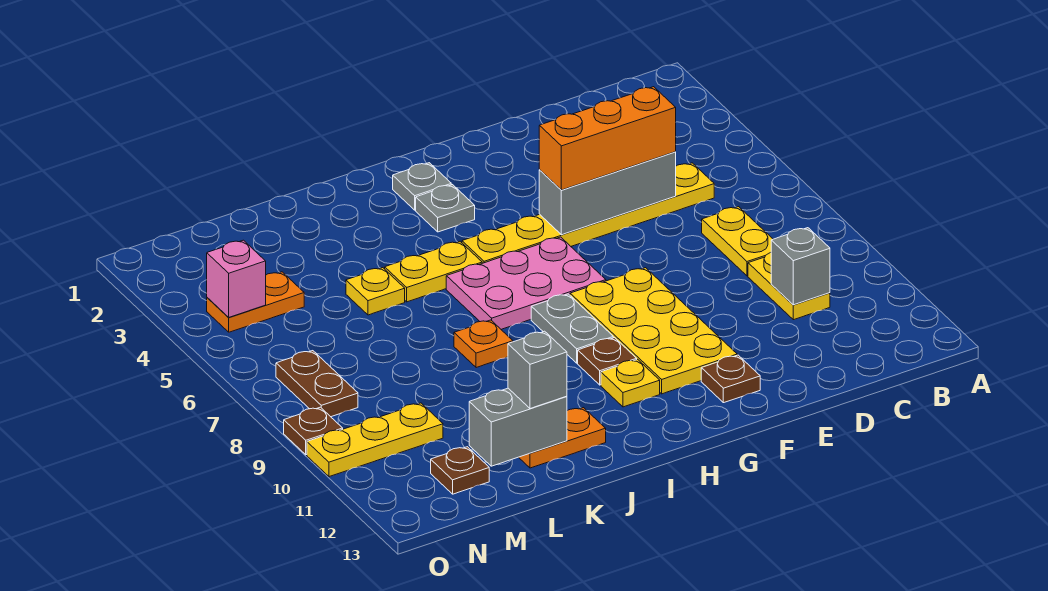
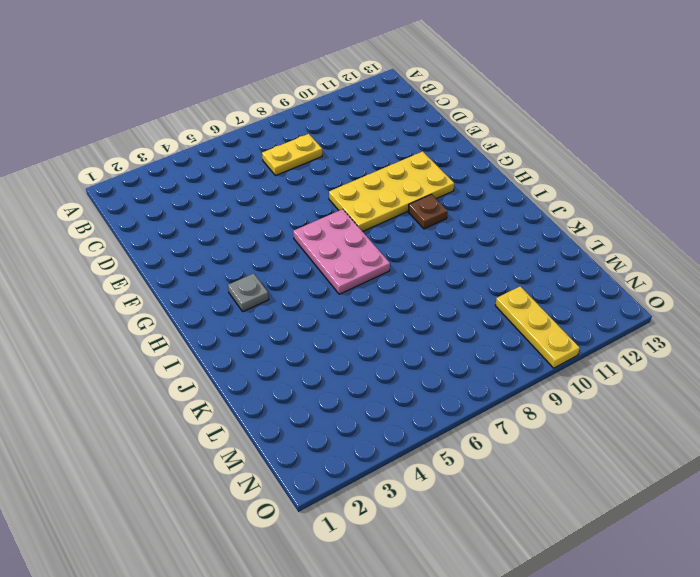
none -> yellow plate C5:H5 level 1
none -> yellow plate C9:C10 level 1
none -> brown plate F12 level 1

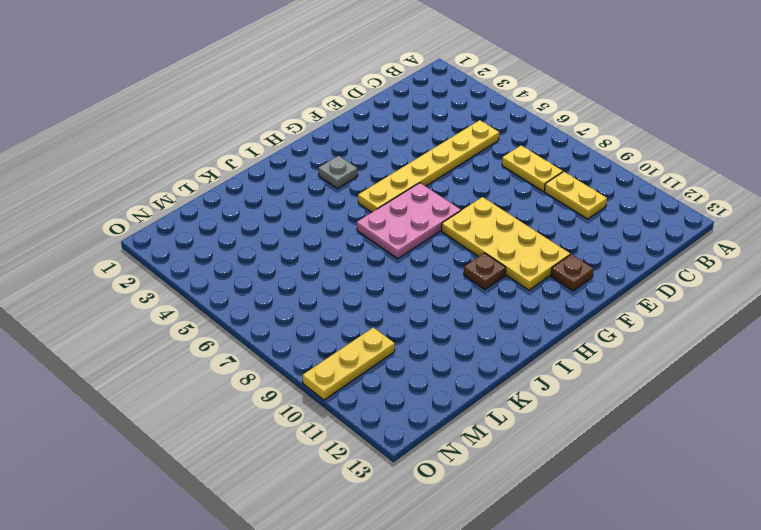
none -> grey plate H2 level 1
none -> grey plate H8:H9 level 1
none -> yellow plate H11 level 1

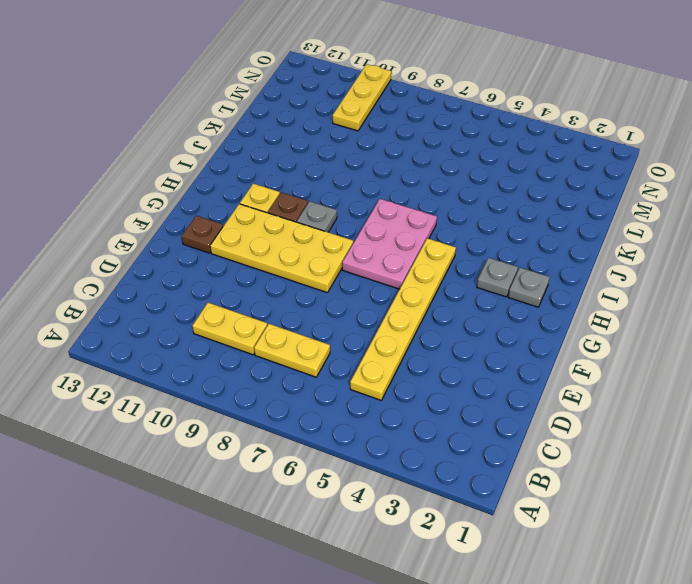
grey plate H9 level 1 -> grey plate H8:H9 level 1
none -> yellow plate I5:J5 level 1
none -> orange plate J8 level 1
none -> orange plate J12:K12 level 1

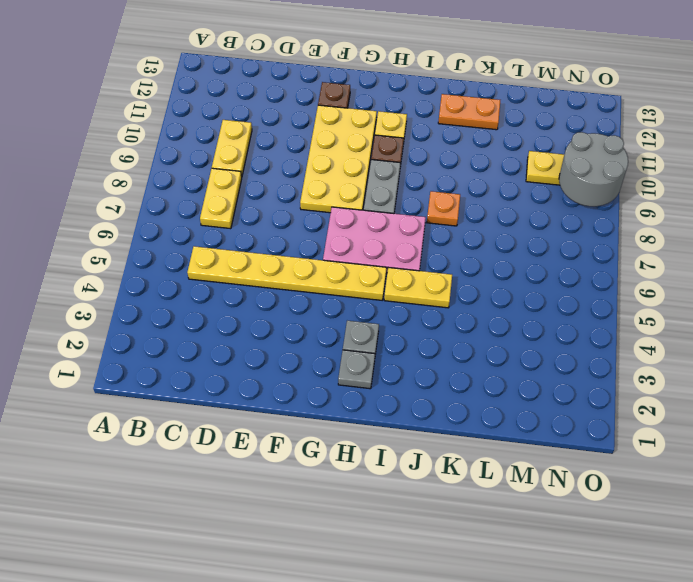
grey round brick N9:O10 level 2 -> none
none -> yellow plate K5 level 1
none -> orange plate M4:N4 level 1
none -> brown plate M12 level 1

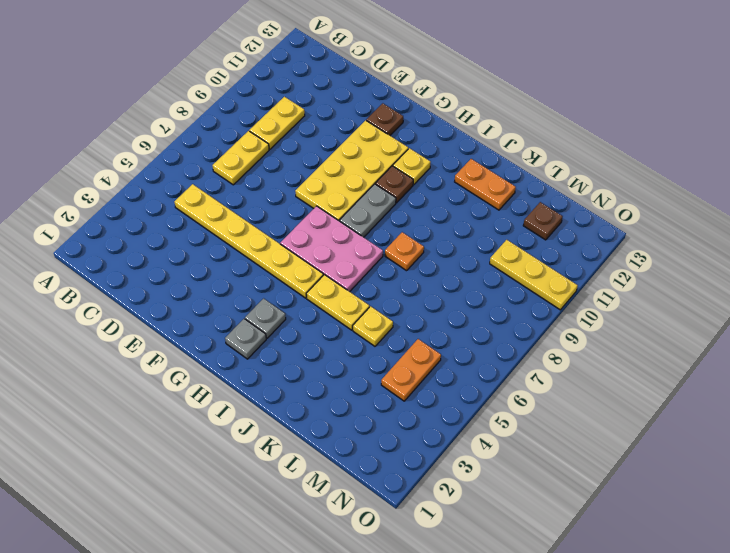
orange plate M4:M5 level 1 -> orange plate M4:N4 level 1
none -> brown plate N7:N8 level 1
none -> brown plate O9 level 1
none -> grey brick C10 level 2

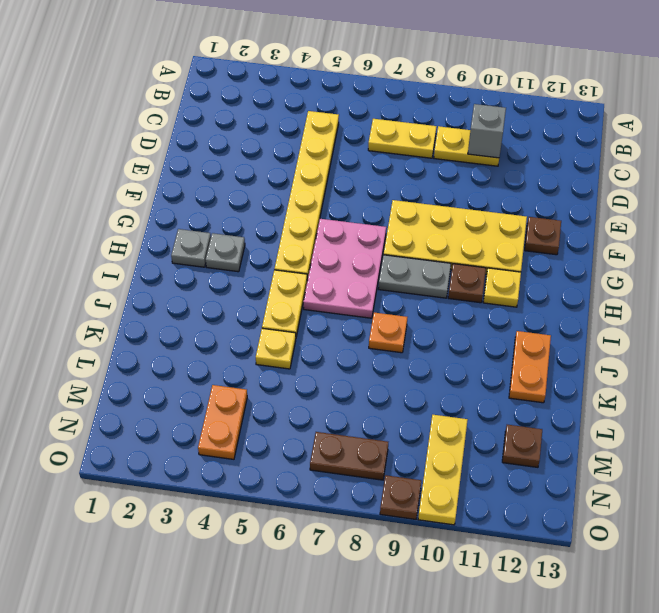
none -> grey brick D5:F5 level 2
none -> grey brick K12:L12 level 2
none -> pink brick N4 level 2

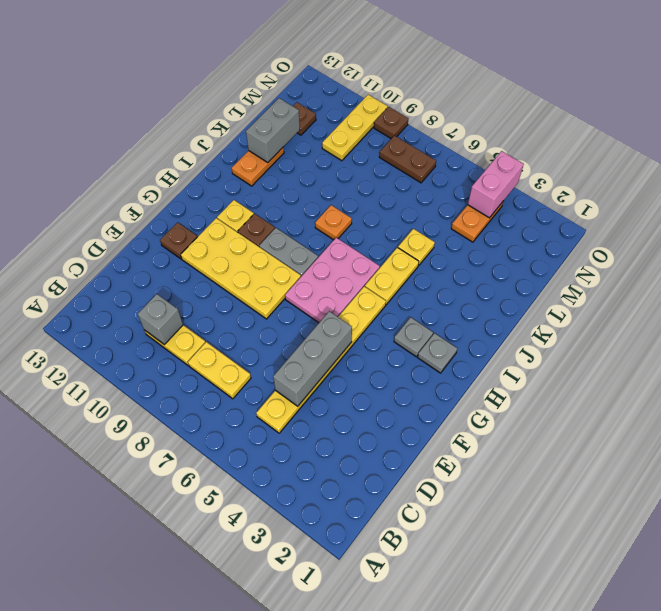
pink brick N4:O4 level 2 -> pink brick N4 level 2
none -> orange brick D5:F5 level 3
none -> grey brick K12 level 3

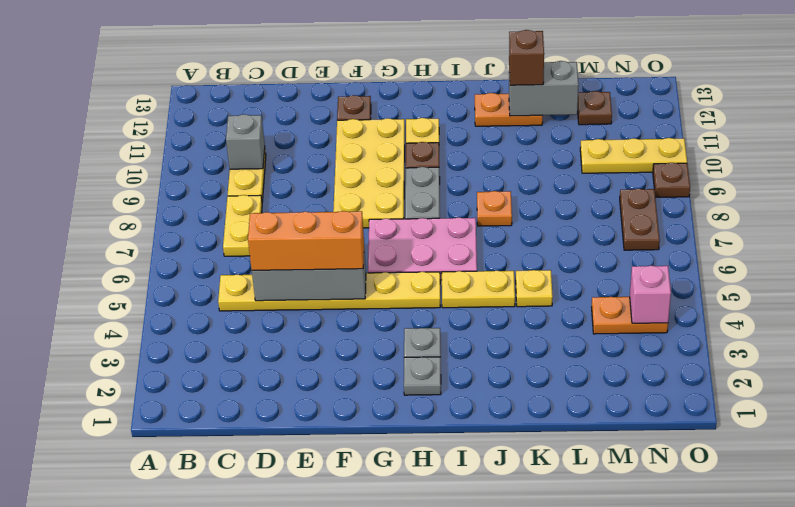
brown brick K12 level 3 -> grey brick K12 level 3

